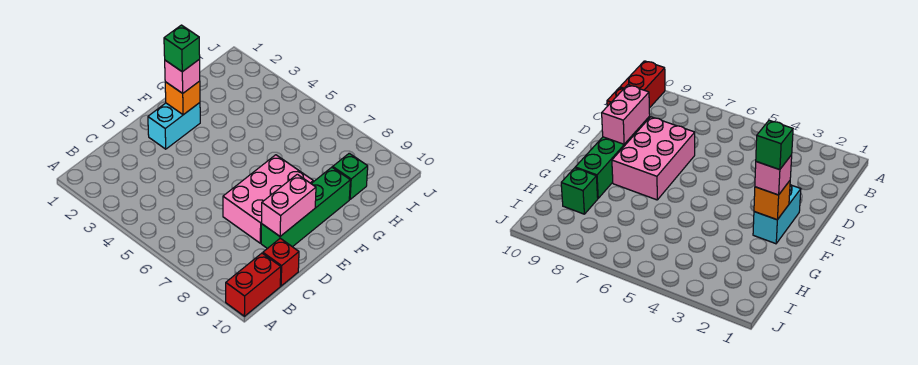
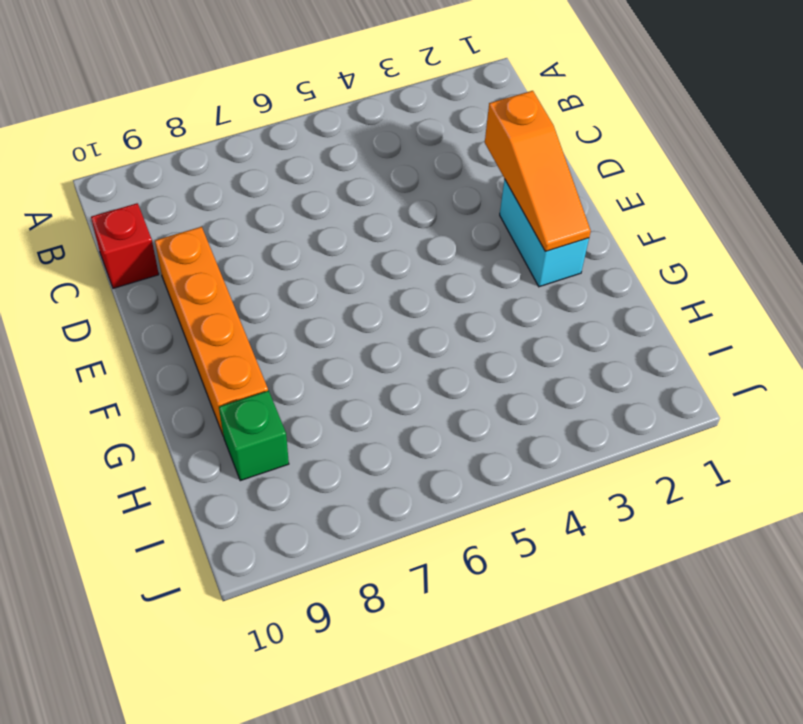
orange slope D2:F2 level 2 top D -> orange brick F2 level 2
orange brick D9:G9 level 1 -> green brick D9:G9 level 1
none -> red brick A10:B10 level 1
none -> pink brick D7:F8 level 1

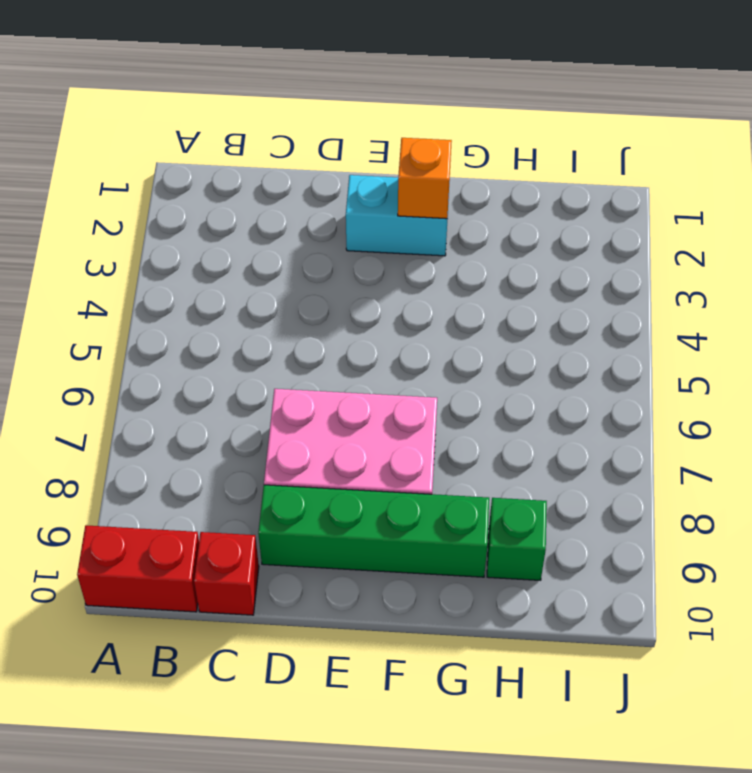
none -> pink brick D9:E9 level 2
none -> pink brick F2 level 3

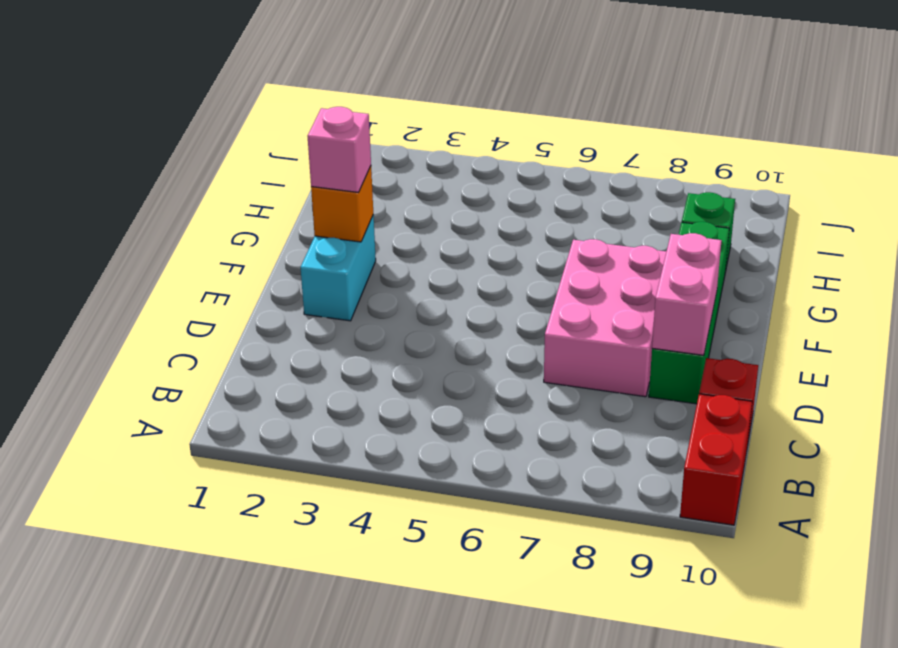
none -> green brick F2 level 4

